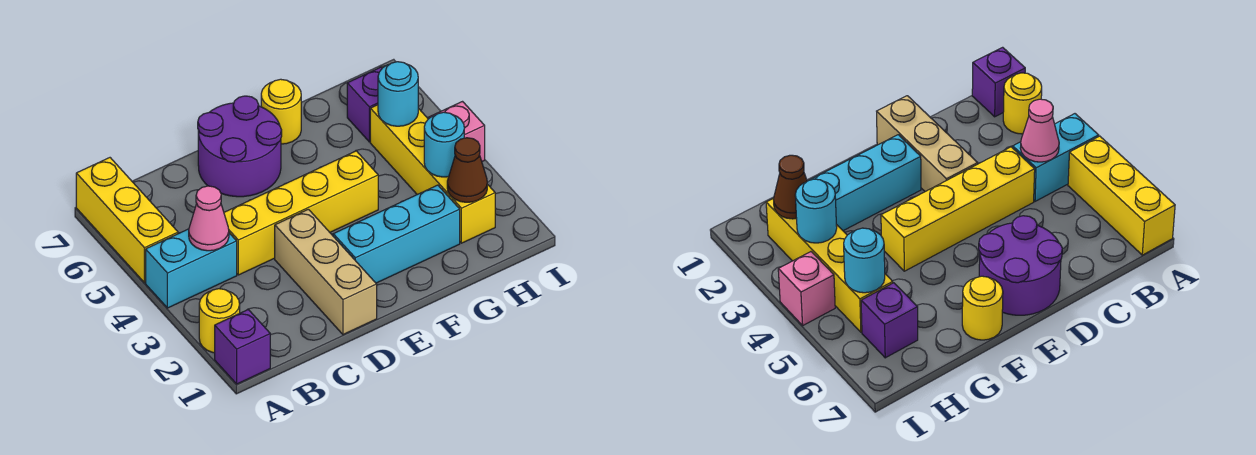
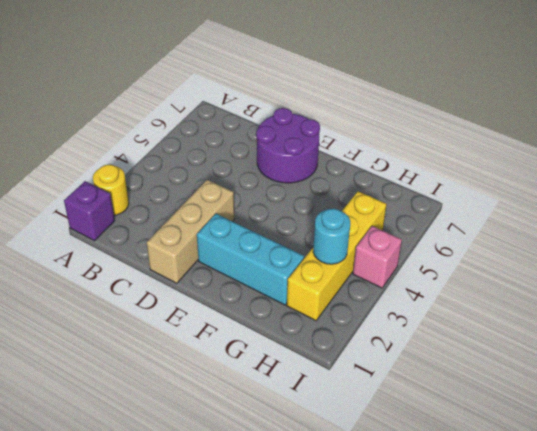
none -> cyan brick A4:B4 level 1
none -> yellow brick A5:A7 level 1
none -> yellow brick C4:F4 level 1

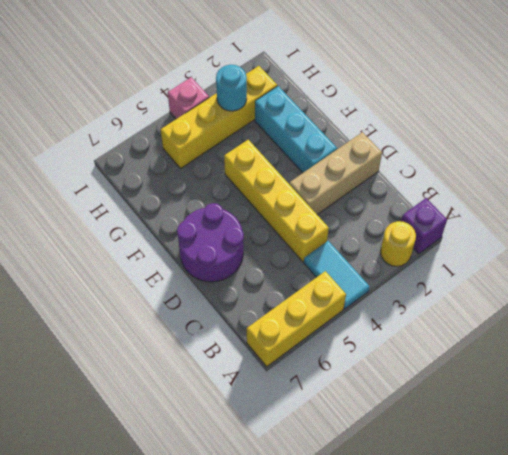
cyan tile A4:B4 level 1 -> cyan brick A4:B4 level 1
none -> yellow round brick F7 level 1
none -> purple brick H6 level 1
none -> pink cone B4 level 2

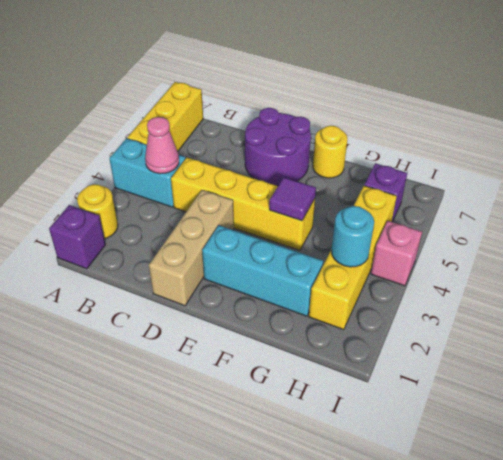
purple tile F4 level 2 -> none
none -> brown cone H2 level 2
none -> cyan round brick H5 level 2

